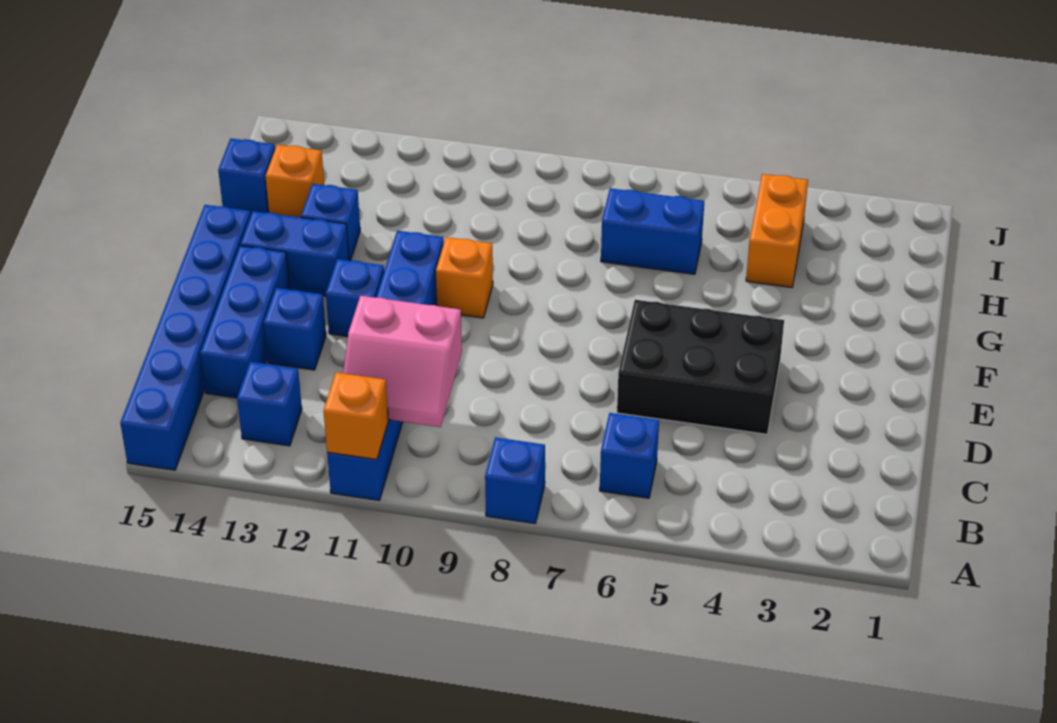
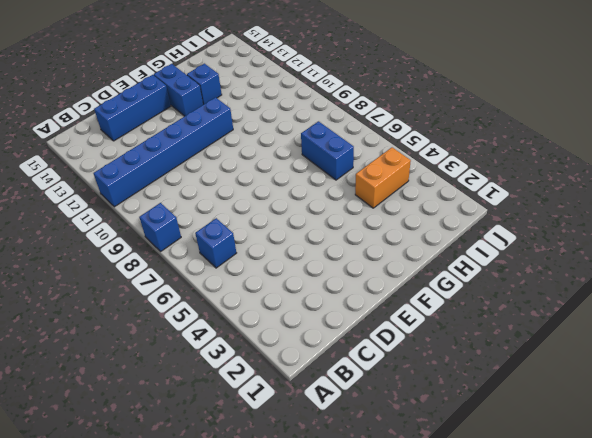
none -> blue brick A15:F15 level 1
none -> blue brick B13 level 1
none -> black brick D4:E6 level 1

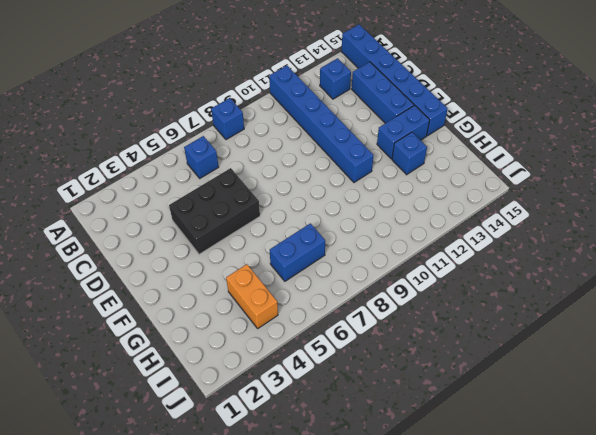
none -> blue brick D13 level 1
none -> blue brick E12 level 1
none -> orange brick F10 level 1

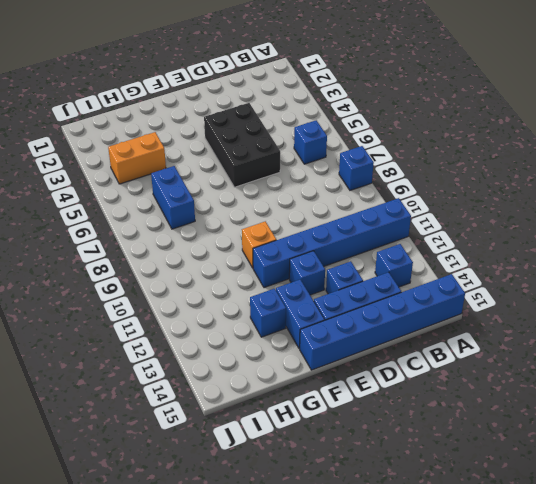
none -> orange brick H14 level 1
none -> blue brick H15 level 1
none -> orange brick A11 level 2

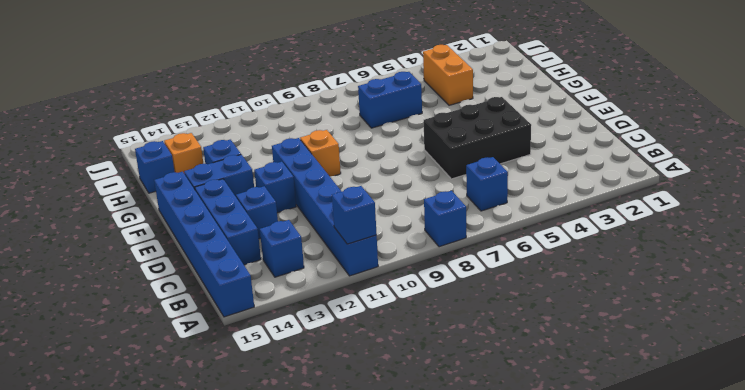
blue brick A11 level 2 -> orange brick A11 level 2
none -> pink slope B10:C11 level 2 top C

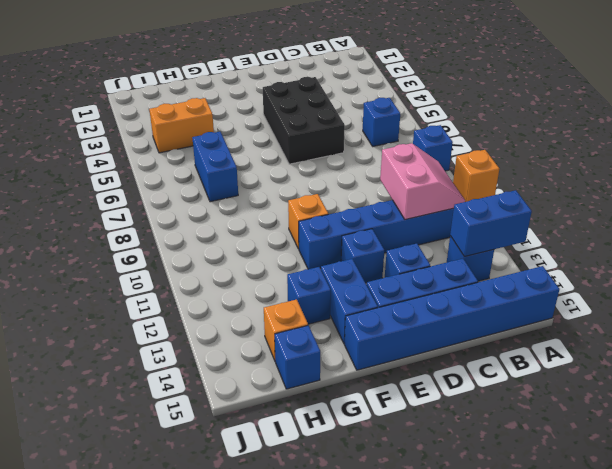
blue brick A13:B13 level 2 -> none

